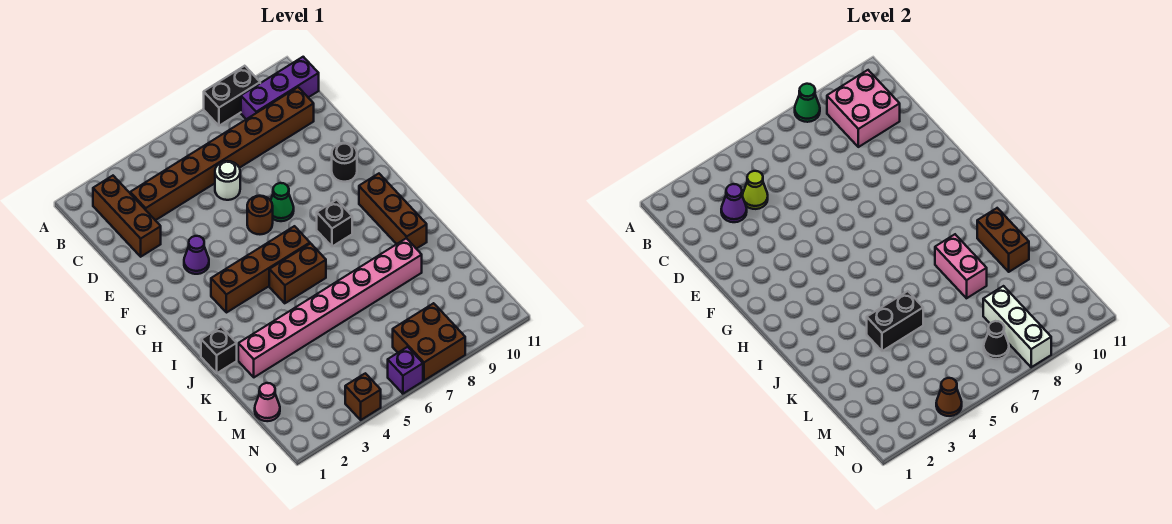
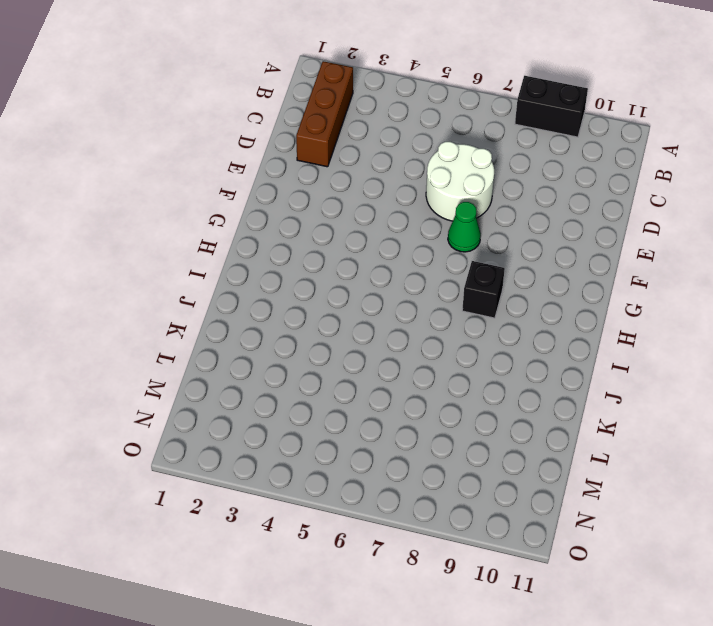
white round brick D6:E7 level 1 -> white round brick D6 level 1
none -> purple brick B9:B11 level 1
none -> brown brick C3:C10 level 1
none -> purple cone F3 level 1

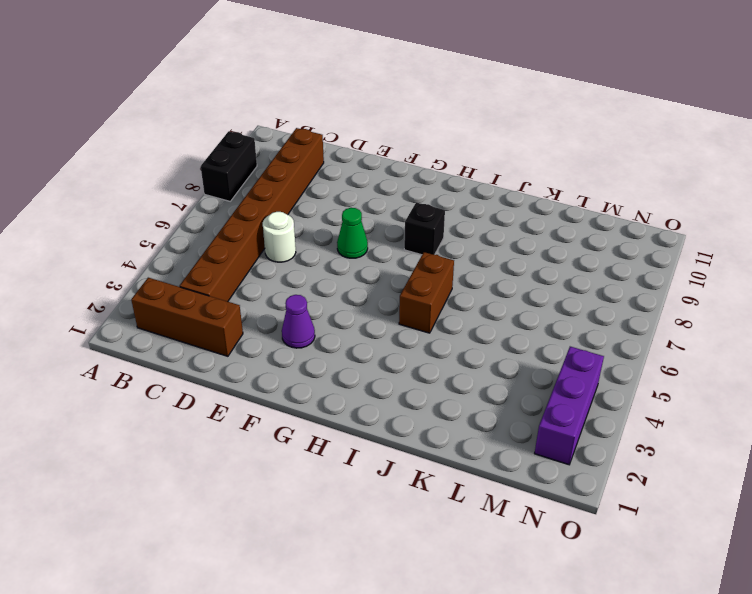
purple brick N2:N4 level 1 -> purple brick B9:B11 level 1
none -> brown round brick F6 level 1
none -> black round brick F10 level 1
none -> brown brick H3:H6 level 1

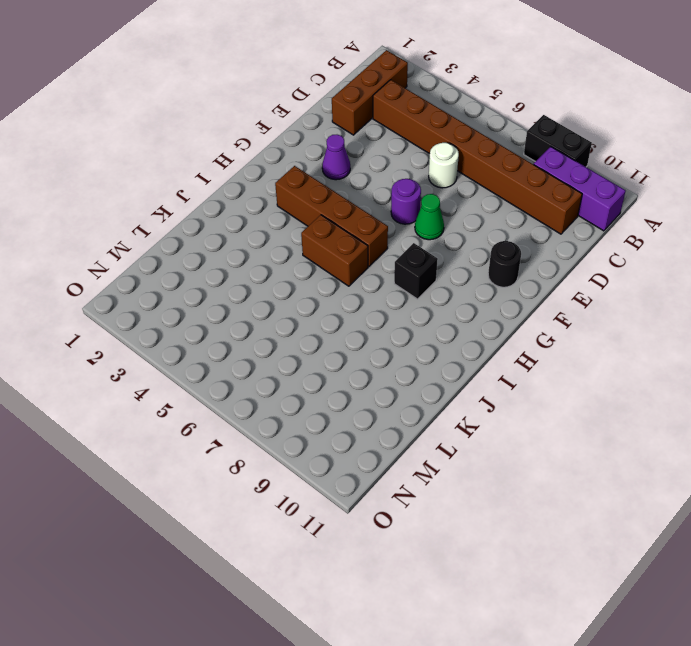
purple round brick F6 level 1 -> brown round brick F6 level 1
none -> brown brick H10:J10 level 1
none -> black brick J1 level 1
none -> pink brick K2:K9 level 1

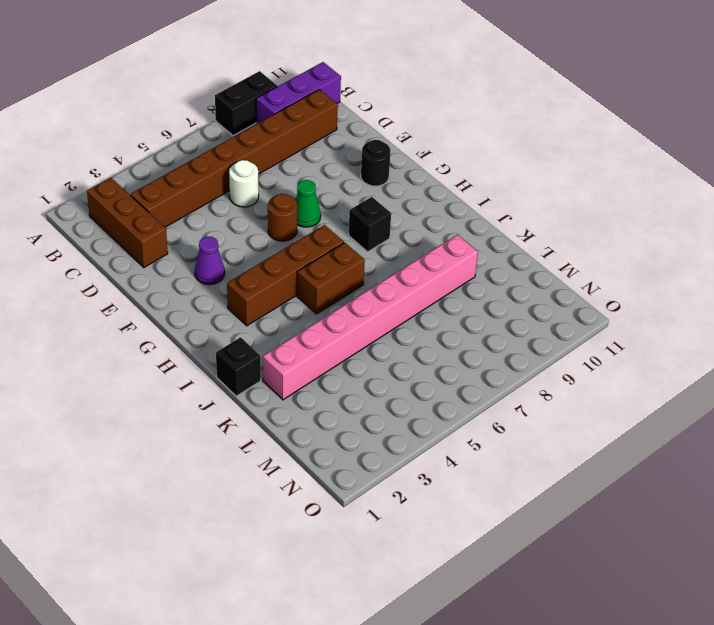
none -> brown brick H10:J10 level 1
none -> pink cone M1 level 1
none -> brown brick N7:O8 level 1

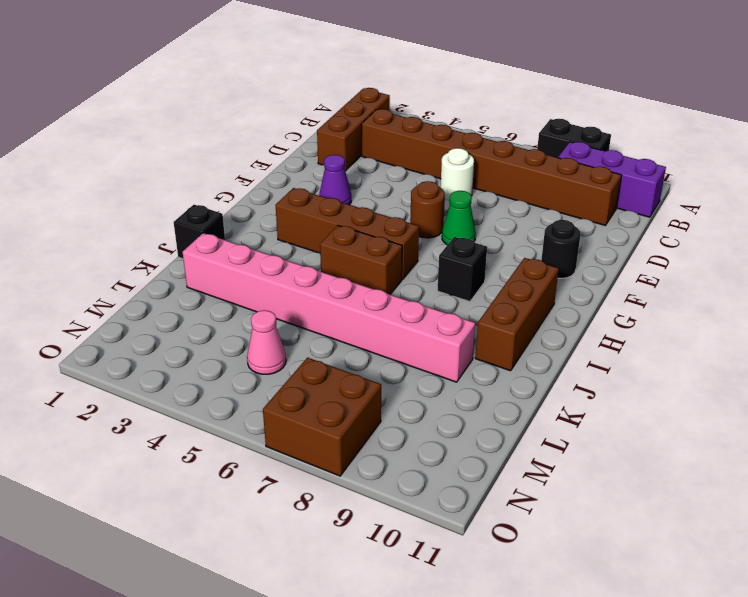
pink cone M5 level 1 -> pink cone M1 level 1
none -> brown brick O4 level 1
none -> purple brick O6 level 1
none -> green cone A8 level 2

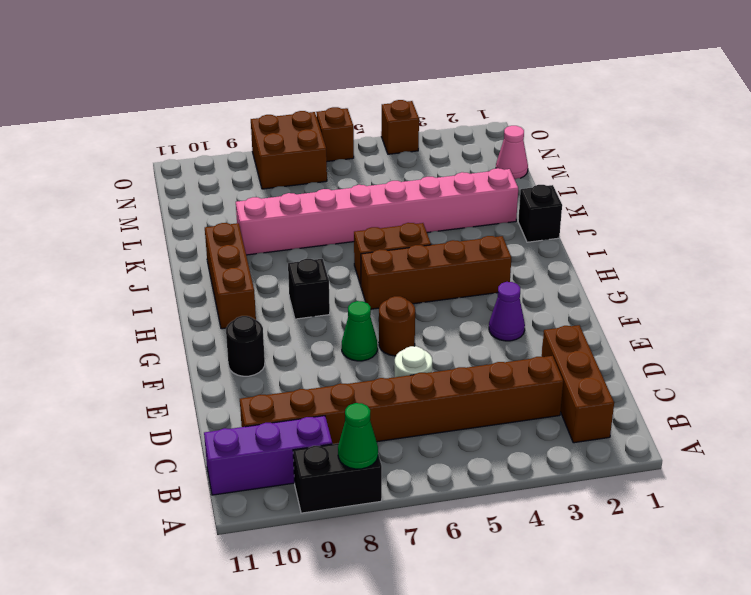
brown brick O6 level 1 -> purple brick O6 level 1
none -> pink brick B9:C10 level 2
none -> purple cone C3 level 2
none -> lime cone C4 level 2

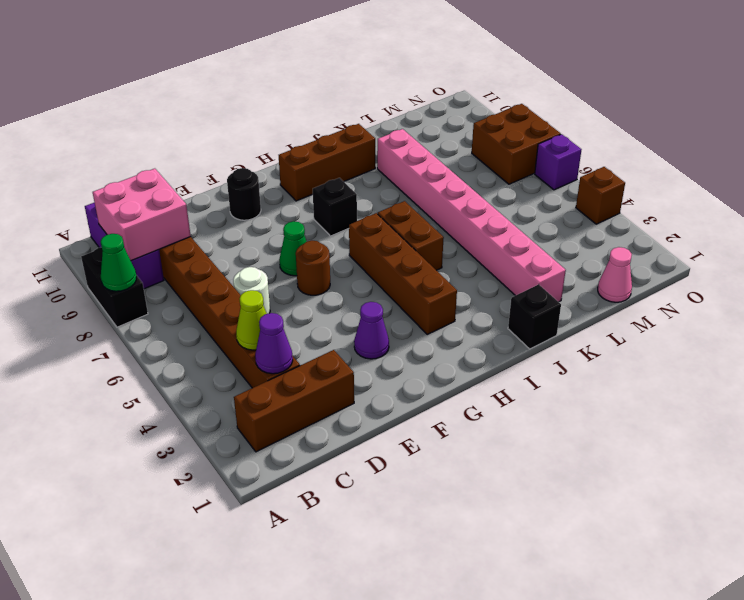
none -> pink brick J8:K8 level 2
none -> brown brick J10:K10 level 2
none -> black brick K4:K5 level 2

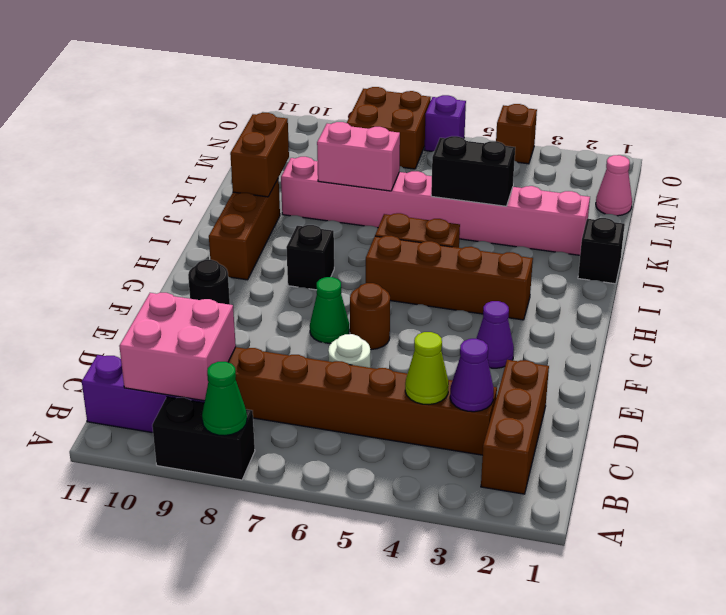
pink brick K7:K8 level 2 -> pink brick J8:K8 level 2
none -> white brick M8:O8 level 2
none -> black cone N7 level 2
none -> brown cone O4 level 2

